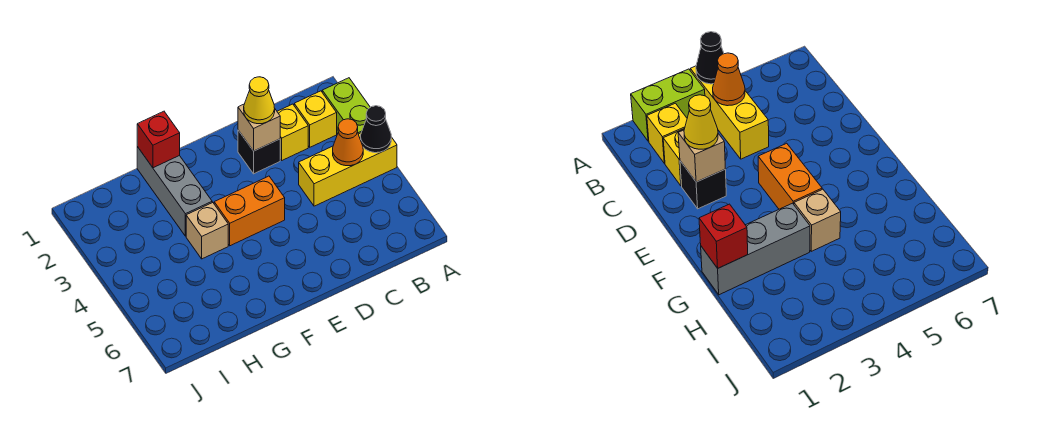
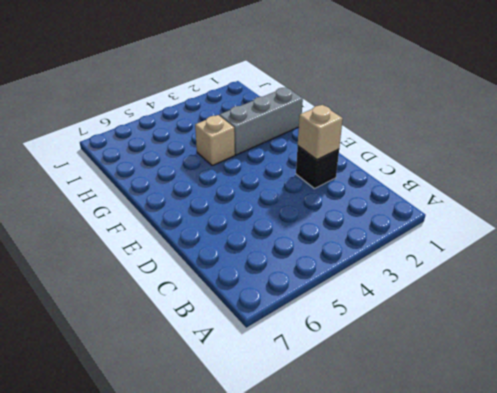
none -> lime brick A2:A3 level 1
none -> yellow brick A4:C4 level 1
none -> yellow brick B2 level 1

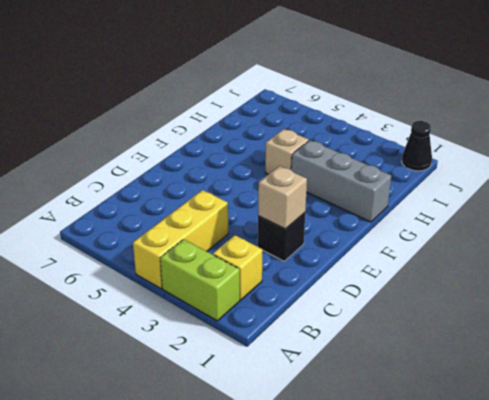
black cone J1 level 1 -> black cone A4 level 2
none -> yellow brick C2 level 1
none -> orange brick E4:F4 level 1
none -> orange cone B4 level 2

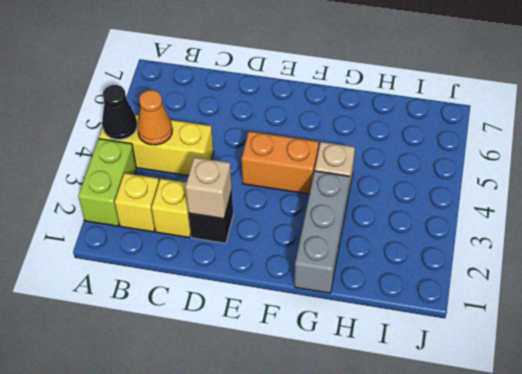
none -> red brick G1 level 2
none -> yellow cone D2 level 3

